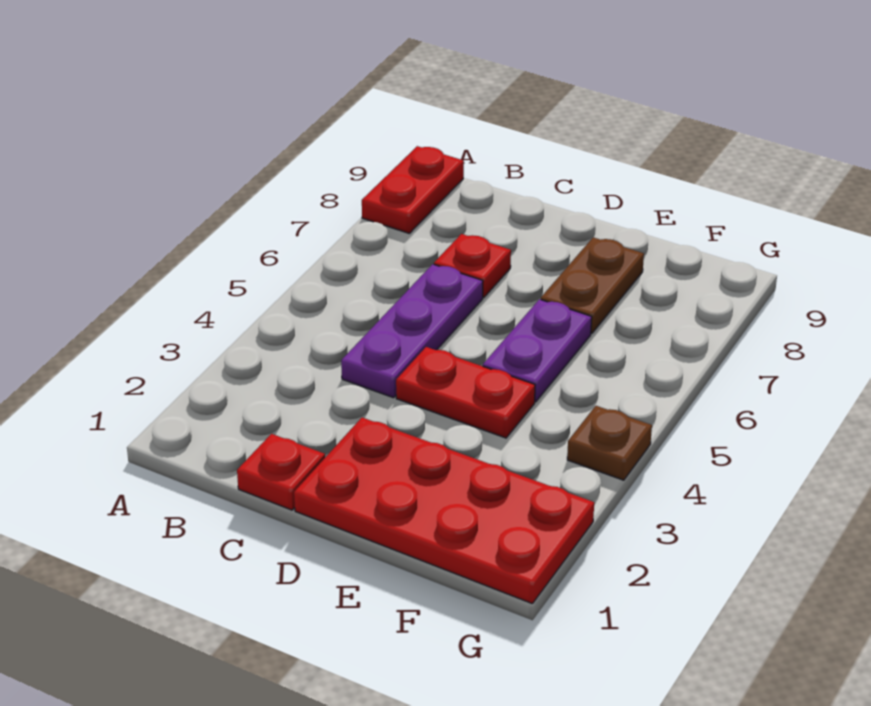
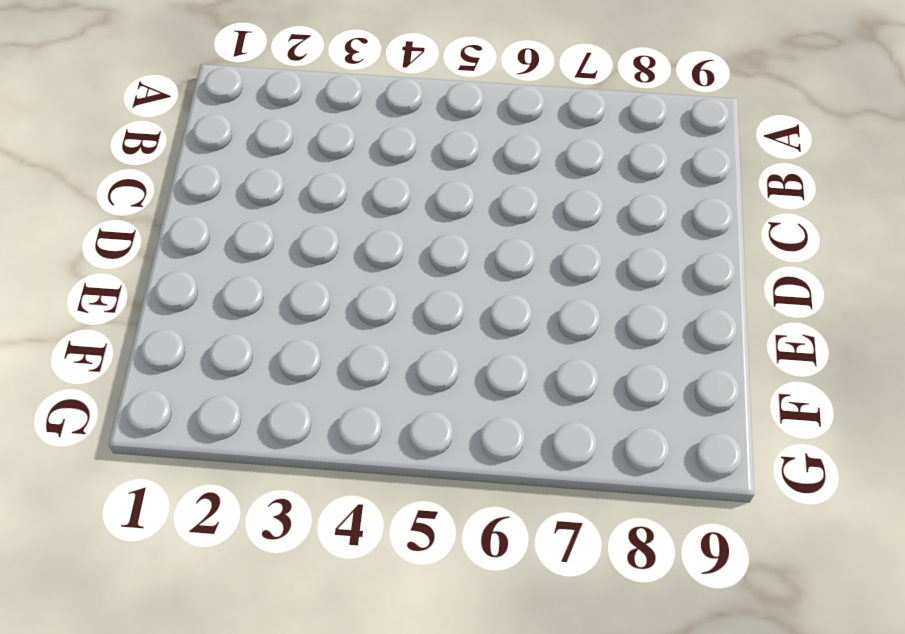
none -> red plate A8:A9 level 1
none -> red plate C1 level 1

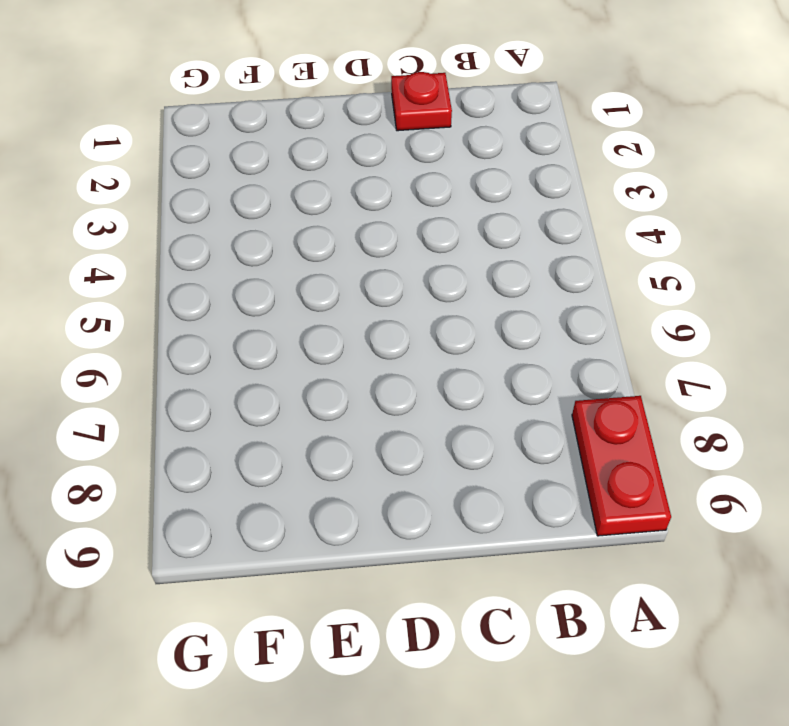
none -> purple plate C4:C6 level 1
none -> red plate C7 level 1

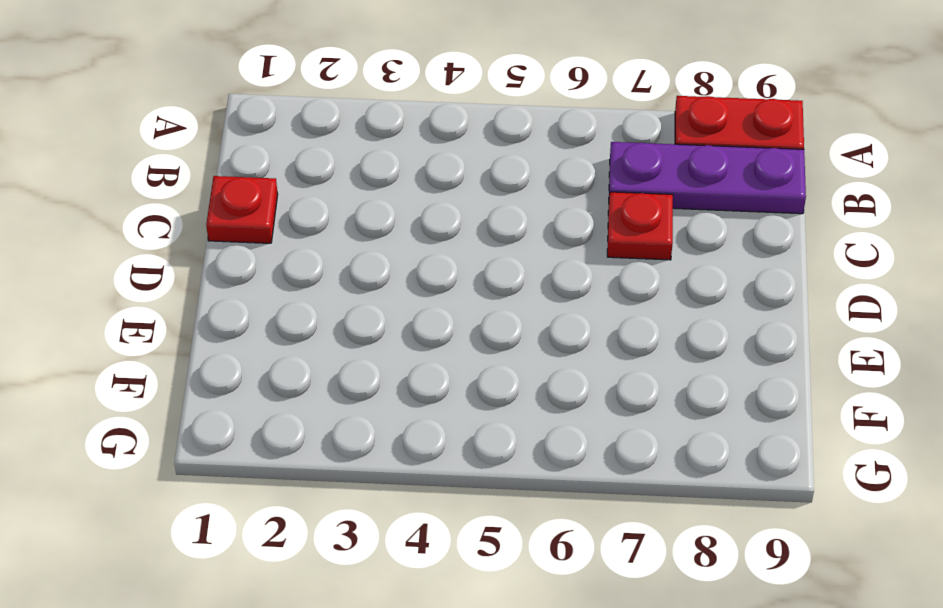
purple plate B7:B9 level 1 -> purple plate C4:C6 level 1
none -> red plate D1:G2 level 1
none -> red plate D4:E4 level 1

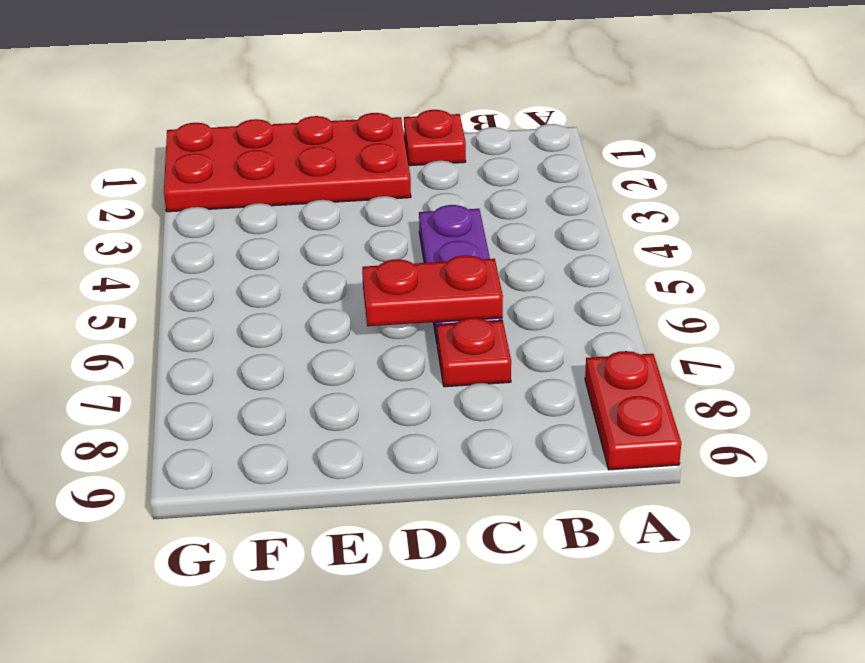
red plate C6:D6 level 2 -> red plate D4:E4 level 1
none -> purple plate E5:E6 level 1
none -> brown plate E7:E8 level 1

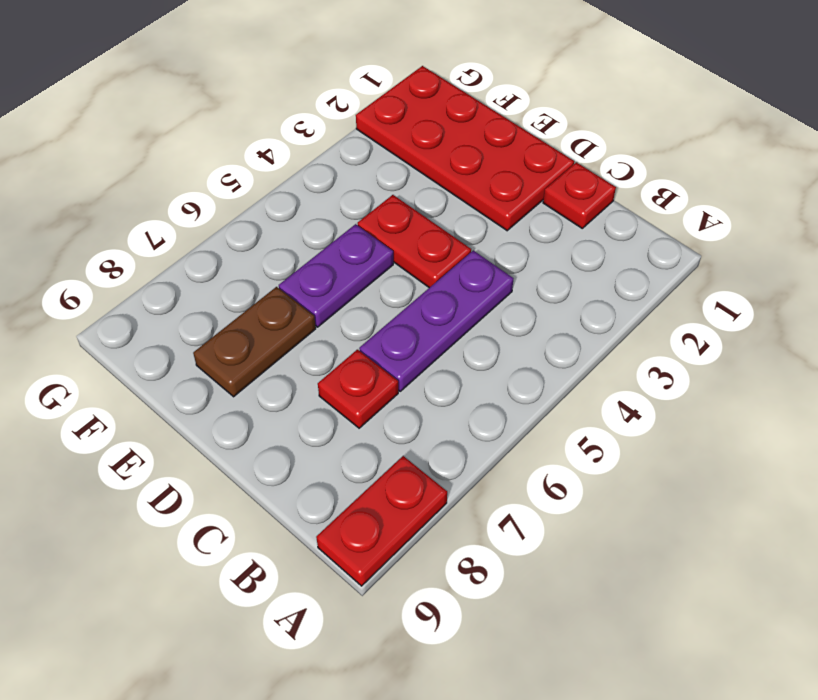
none -> brown plate G4 level 1

